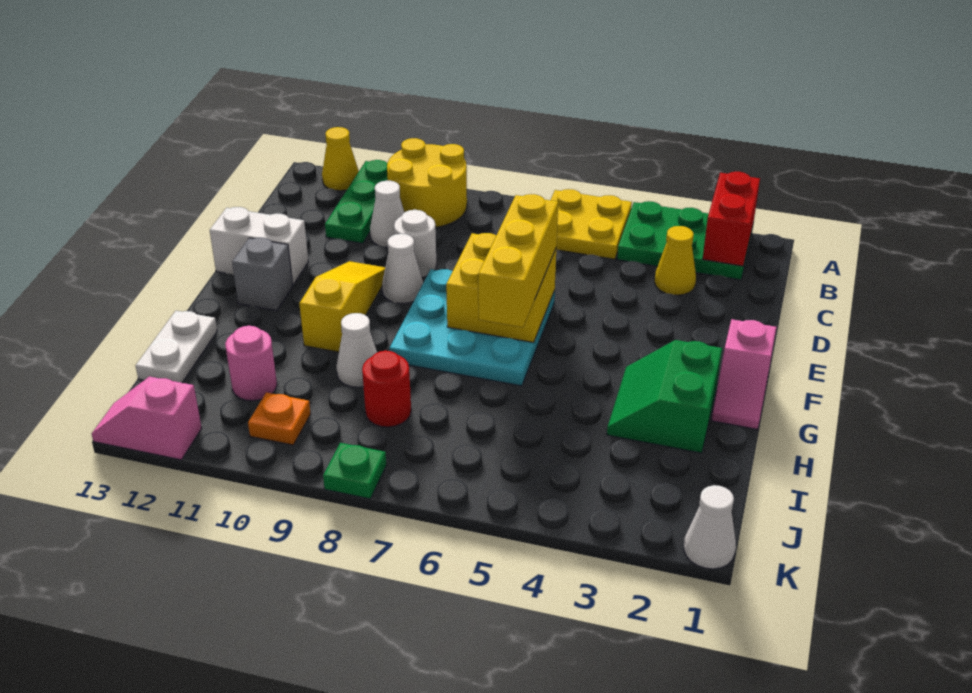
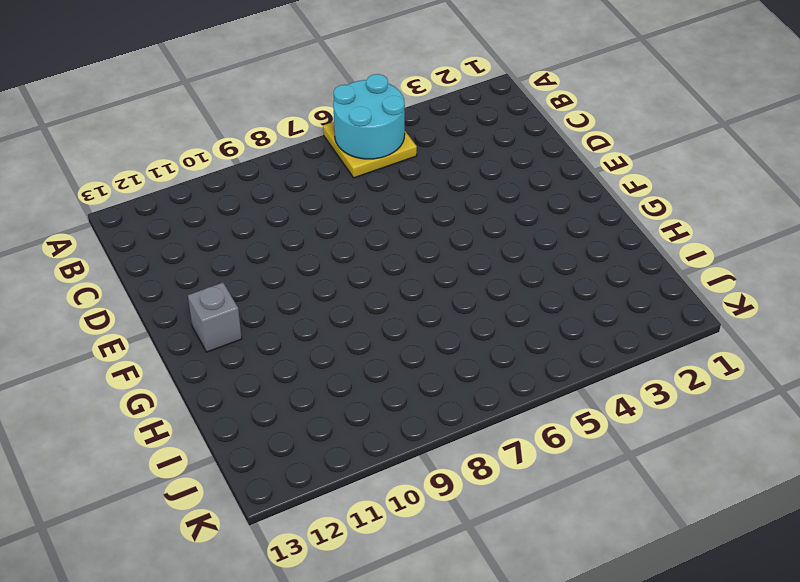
cyan round brick A5:B6 level 2 -> none
none -> green plate A2:B4 level 1
none -> yellow round brick A9:B10 level 1
none -> green plate A11:C11 level 1

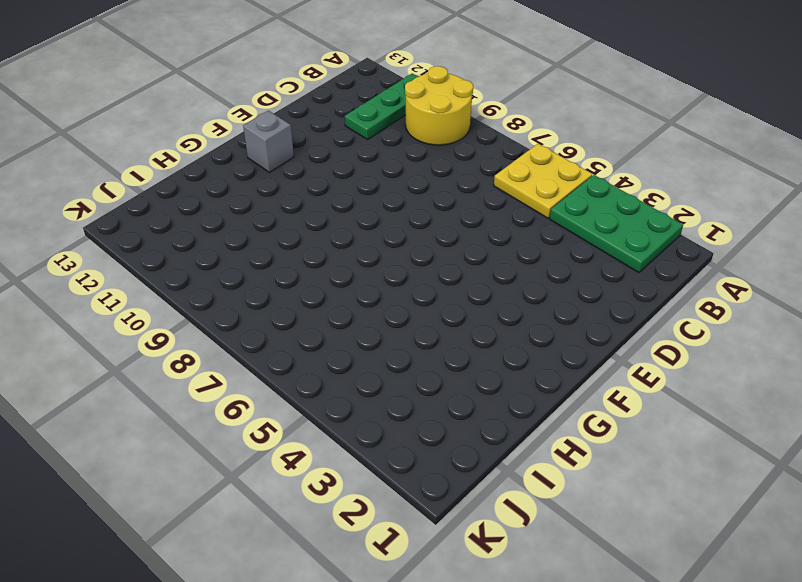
none -> yellow cone A12 level 1
none -> yellow cone C3 level 1
none -> white cone C10 level 1

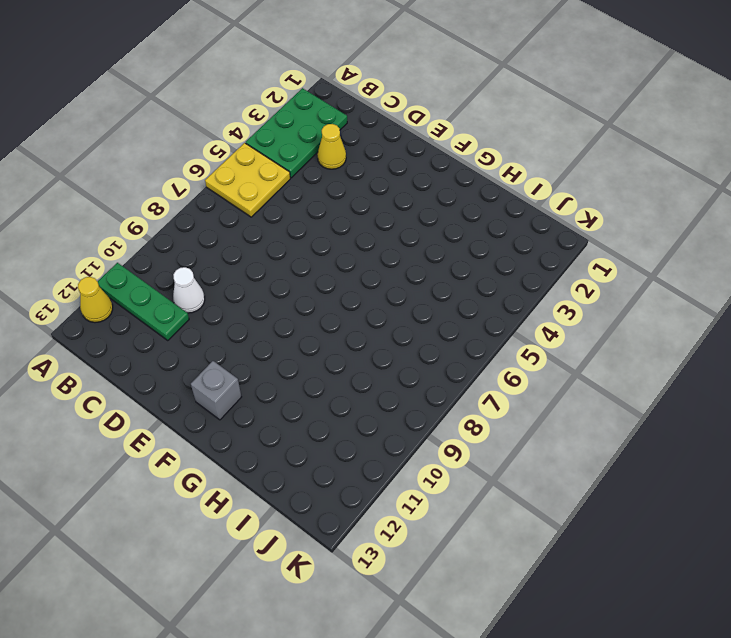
none -> yellow round brick A9:B10 level 1
none -> white round brick D9 level 1
none -> cyan plate E6:G8 level 1

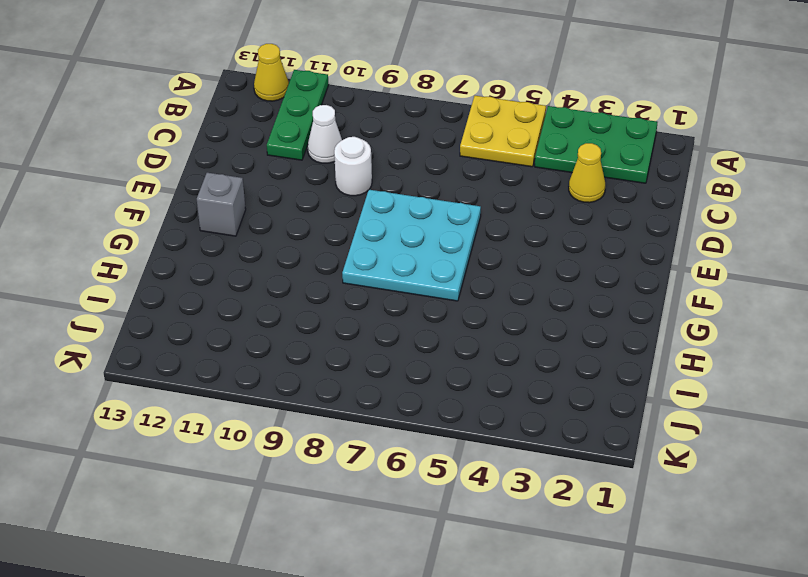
none -> yellow round brick A9:B10 level 1
none -> white cone E9 level 1
none -> yellow slope E10:G10 level 1 top G

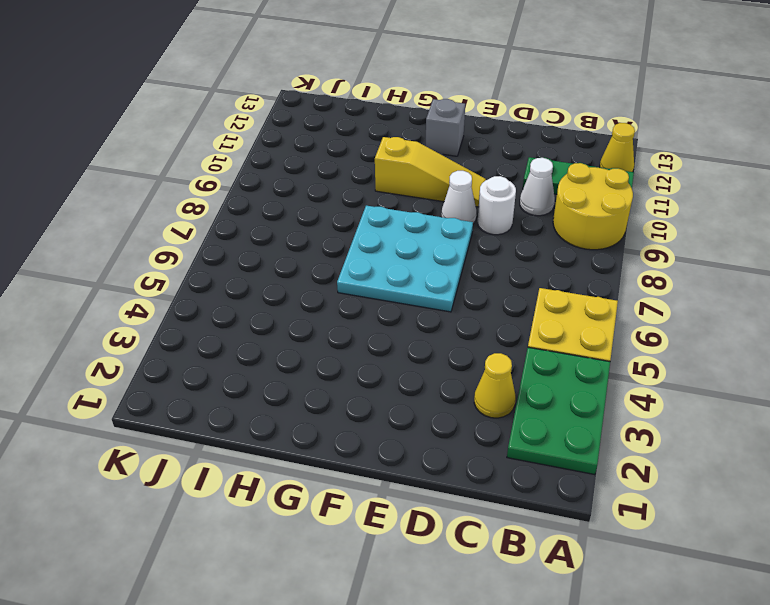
none -> white brick E12:E13 level 1
none -> pink slope F1:G1 level 1 top F
none -> green slope G2:H3 level 1 top 2

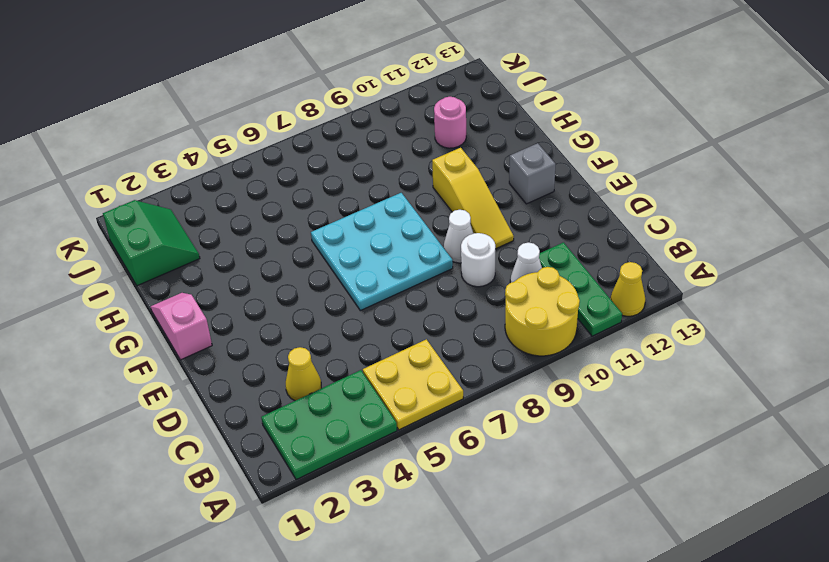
green slope I1:J2 level 1 top 1 -> green slope G2:H3 level 1 top 2
none -> white brick E12:E13 level 1
none -> white cone H9 level 1
none -> white plate H13:I13 level 1

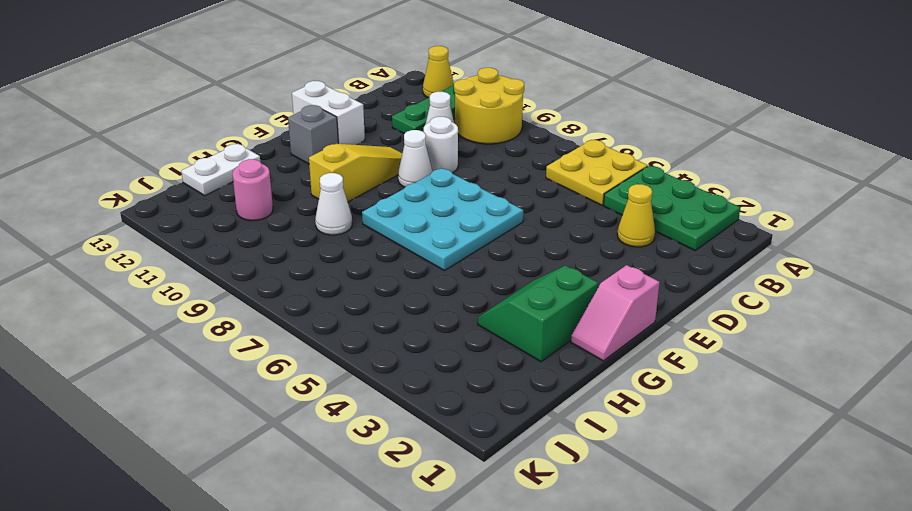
none -> red round brick I8 level 1
none -> orange plate J10 level 1
none -> white cone K1 level 1

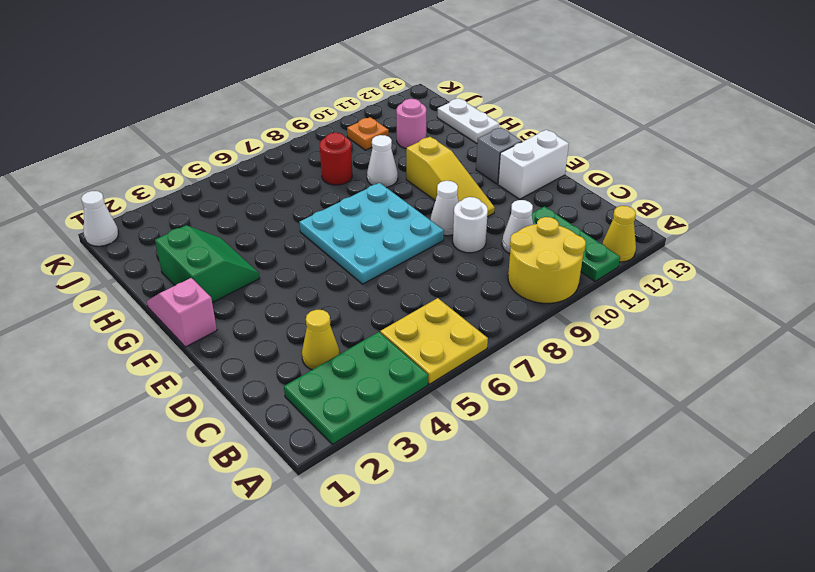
none -> green plate K8 level 1
none -> pink slope K12:K13 level 1 top 12
none -> red brick A2:B2 level 2

